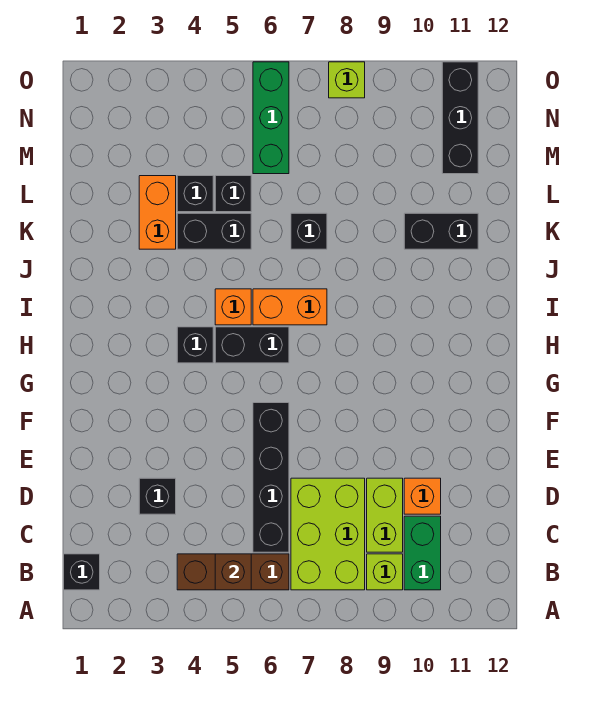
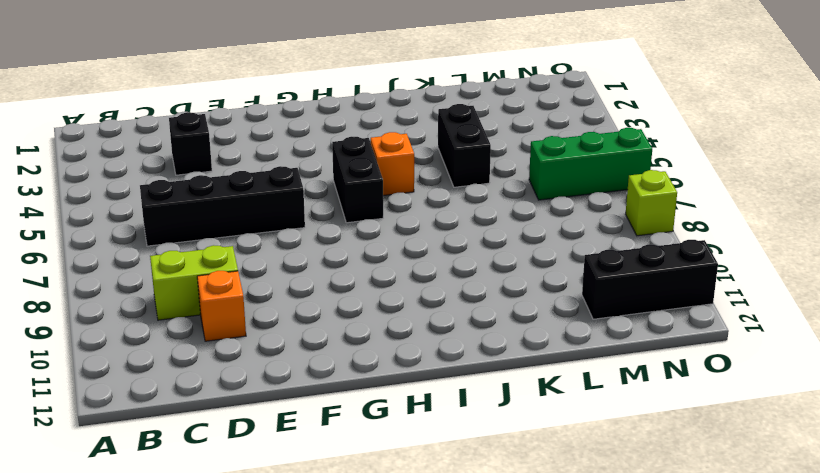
none -> black brick B1 level 1
none -> brown brick B4:B6 level 1
none -> lime brick B7:D8 level 1

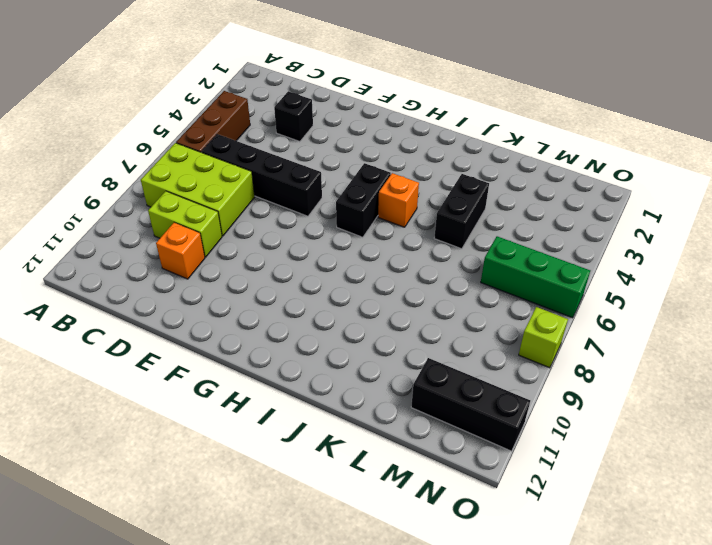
none -> black brick B1 level 1
none -> lime brick B9 level 1
none -> green brick B10:C10 level 1

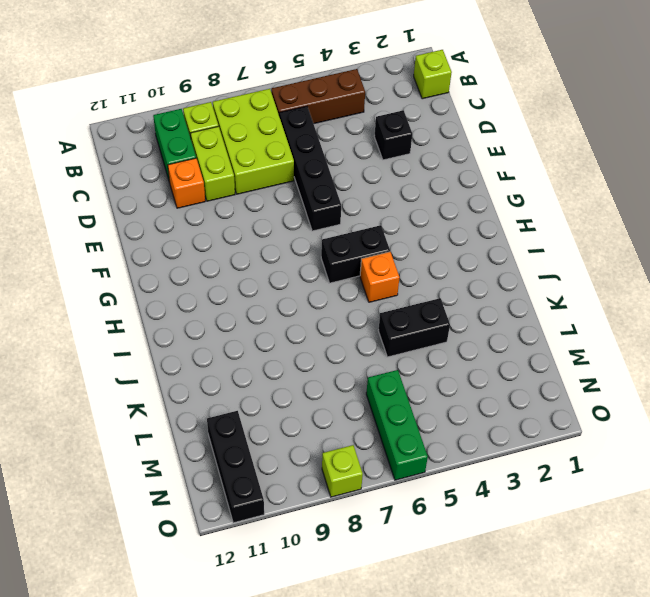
lime brick B1 level 1 -> black brick B1 level 1
none -> black brick H4 level 1
none -> orange brick I6:I7 level 1
none -> orange brick K3:L3 level 1

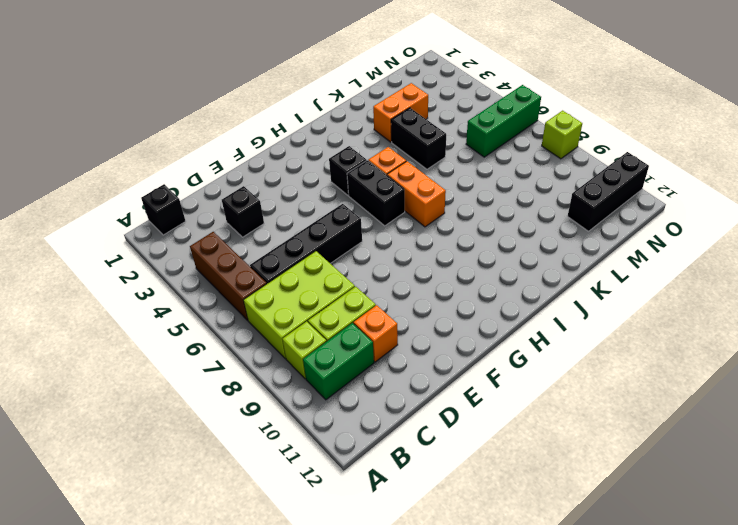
none -> black brick K7 level 1
none -> black brick K10:K11 level 1
none -> black brick L4 level 1

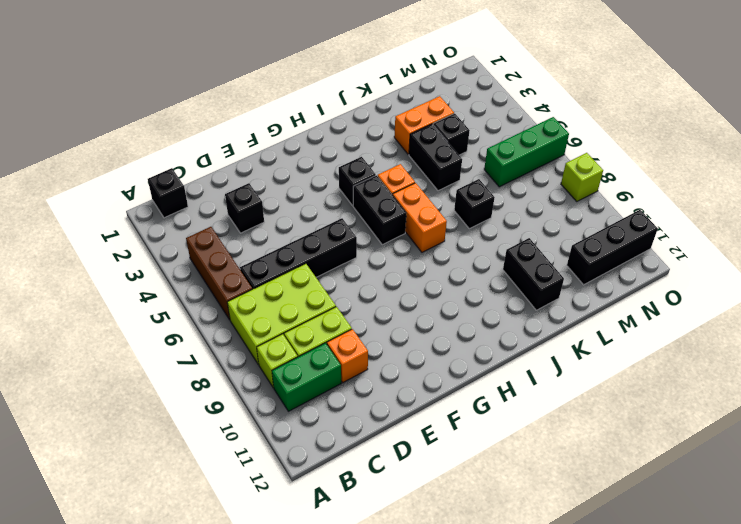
none -> black brick L5 level 1
none -> brown brick B5 level 2

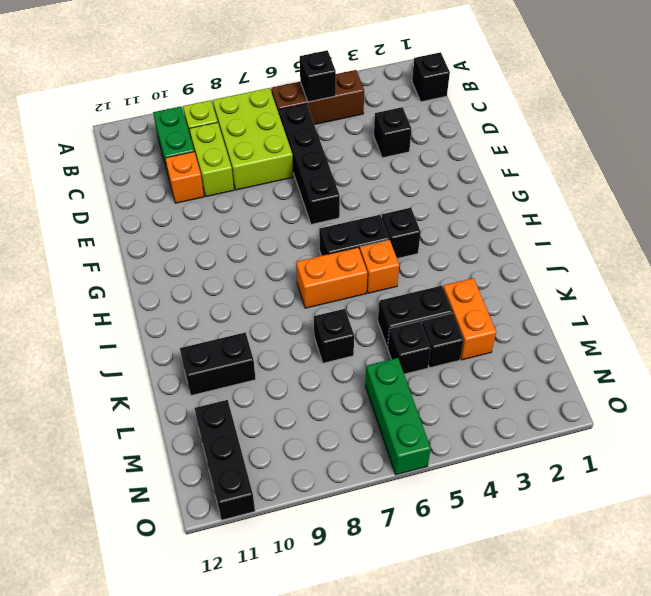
black brick B5 level 2 -> brown brick B5 level 2
none -> lime brick O8 level 1

